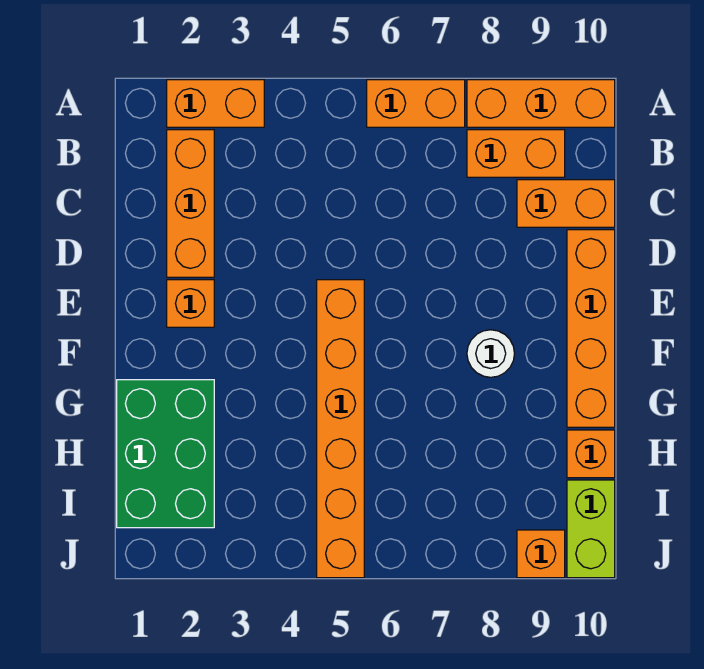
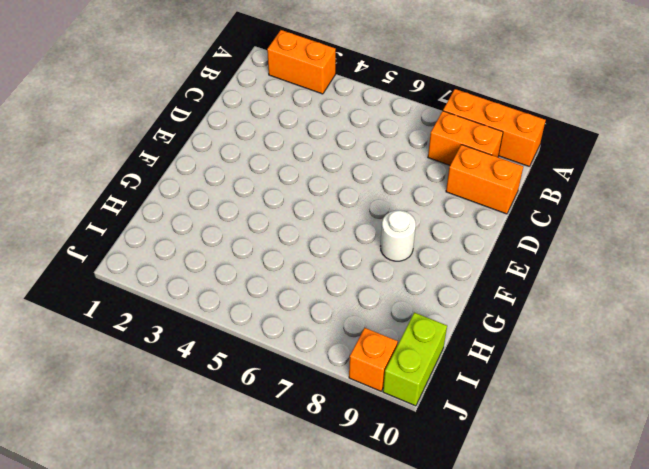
none -> orange brick A6:A7 level 1
none -> orange brick B2:D2 level 1
none -> orange brick D10:G10 level 1

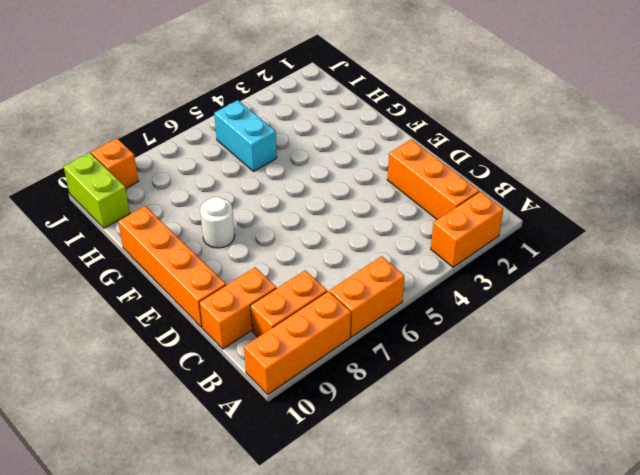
cyan brick H5:I5 level 1 -> orange brick E5:J5 level 1
none -> orange brick E2 level 1
none -> green brick G1:I2 level 1
none -> orange brick H10 level 1

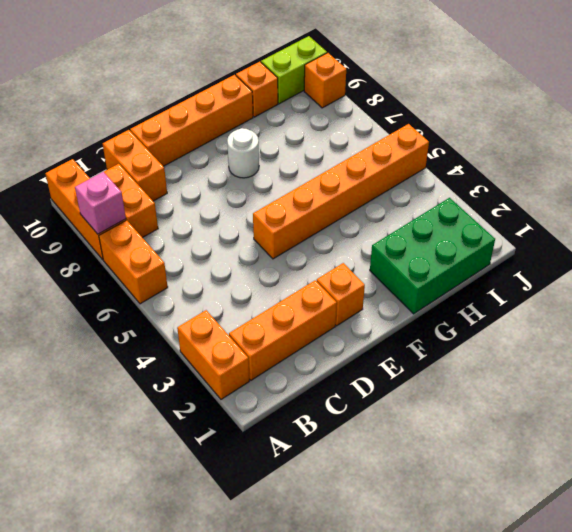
pink brick A8 level 2 -> none

